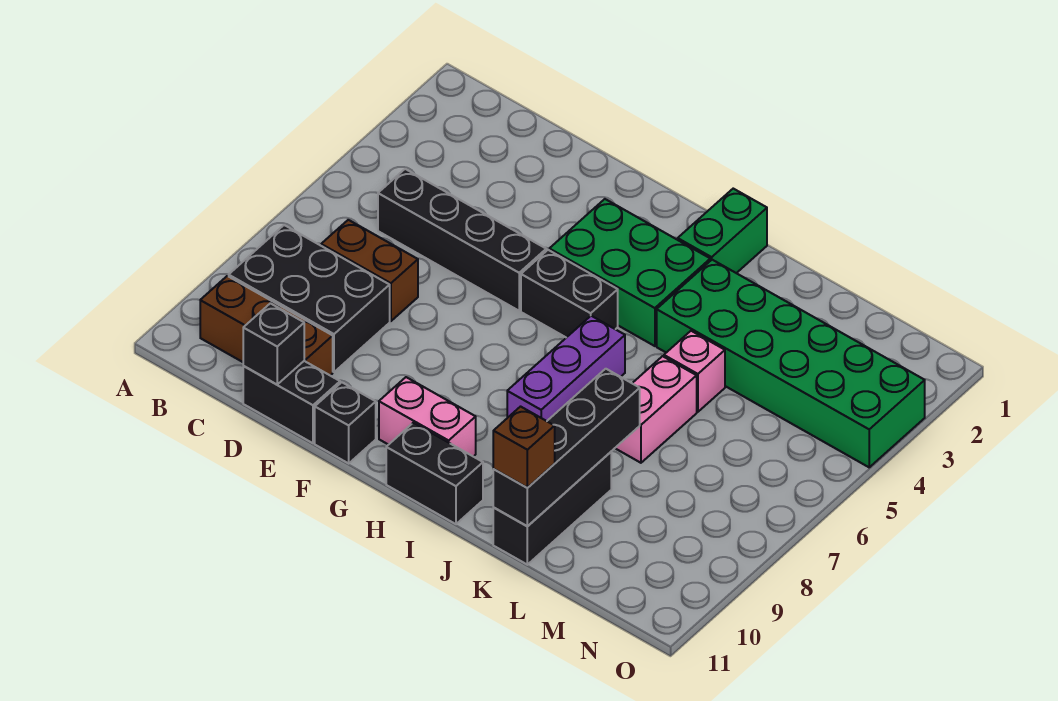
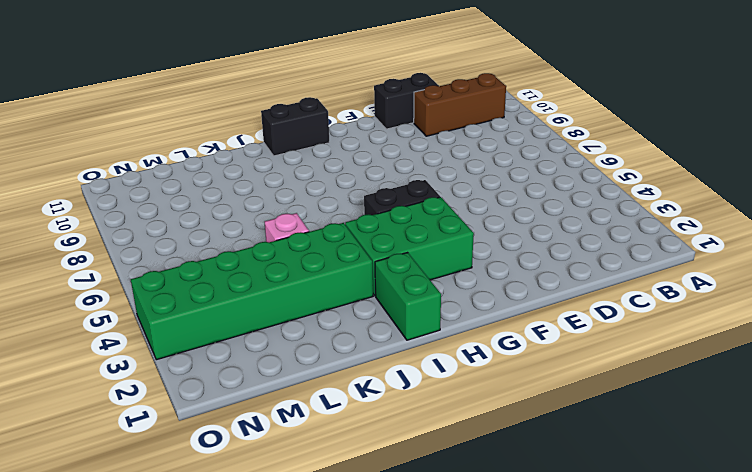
none -> black brick B8:D9 level 1
none -> black brick C5:F5 level 1
none -> brown brick C7:D7 level 1

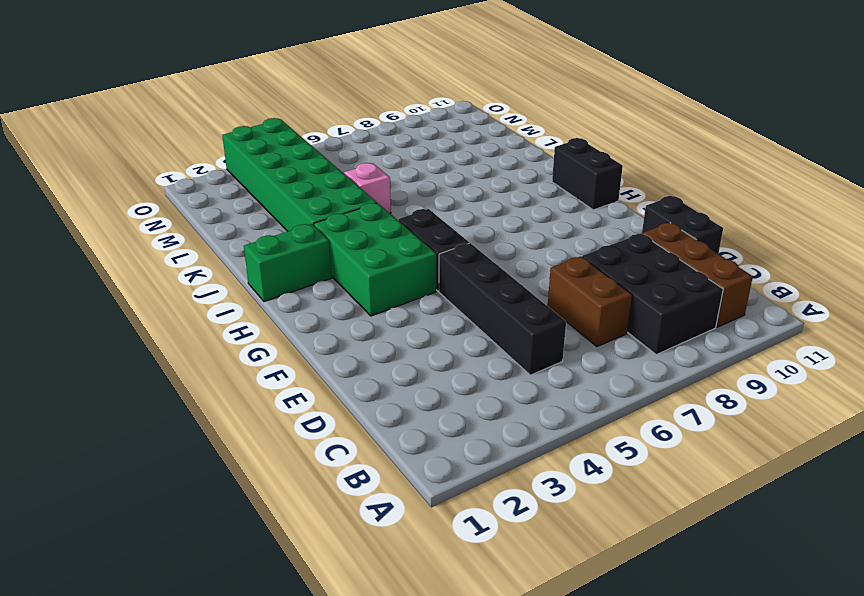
none -> black brick F11 level 1
none -> pink brick G10:H10 level 1
none -> purple brick I6:I8 level 1

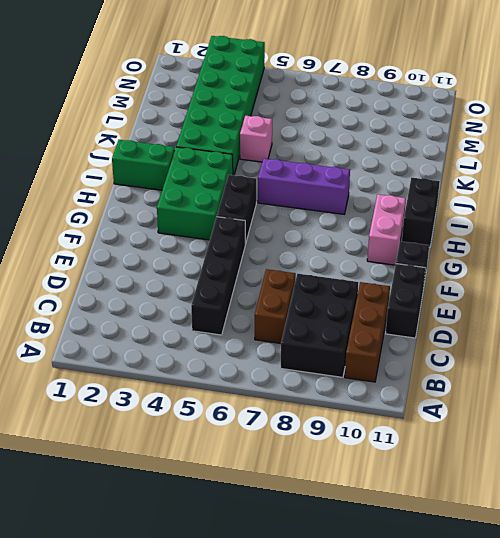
none -> pink brick K6:K7 level 1
none -> black brick K9:K11 level 1
none -> black brick D11 level 2

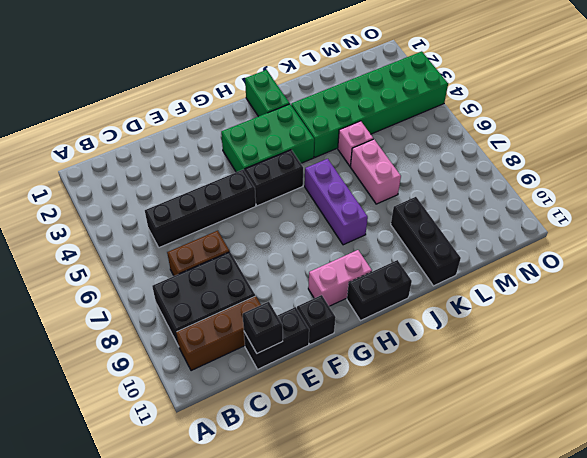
none -> black brick K8:K11 level 2
none -> brown brick K11 level 3

